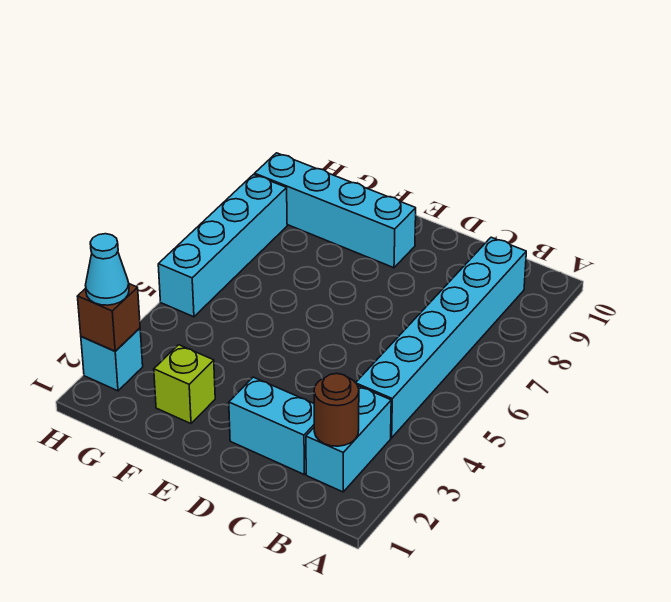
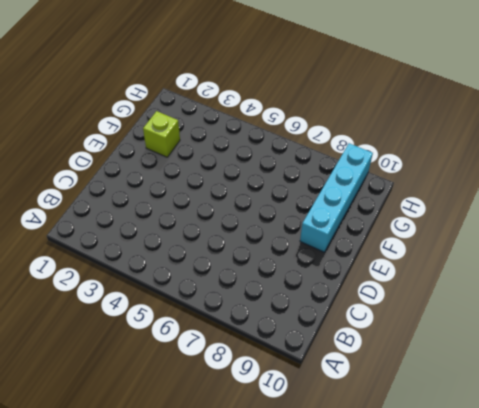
none -> cyan brick B2:B3 level 1
none -> cyan brick B4:B9 level 1

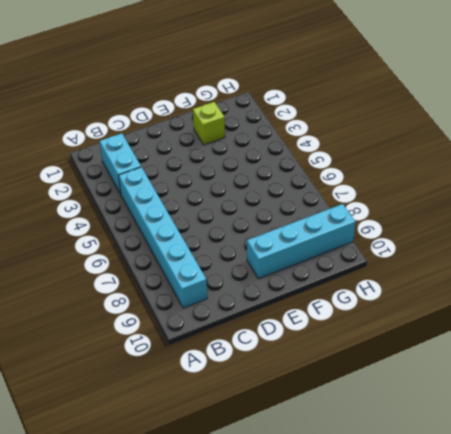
none -> cyan brick C2:D2 level 1
none -> cyan brick H2 level 1

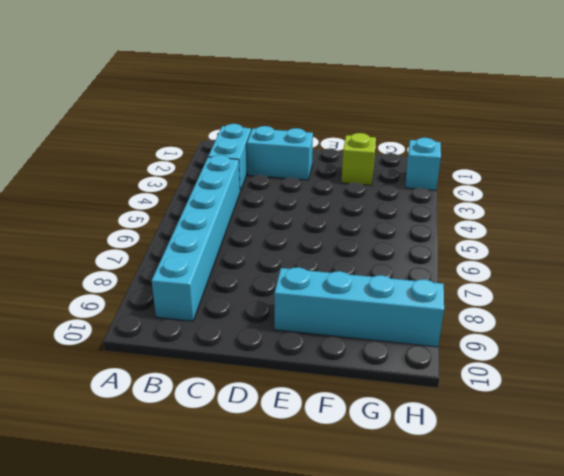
none -> cyan brick H5:H8 level 1
none -> brown round brick B2 level 2

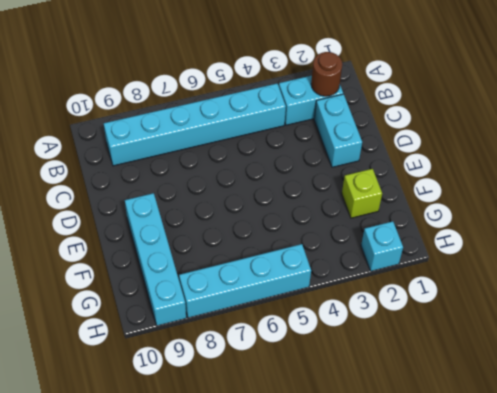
none -> brown brick H2 level 2
none -> cyan cone H2 level 3

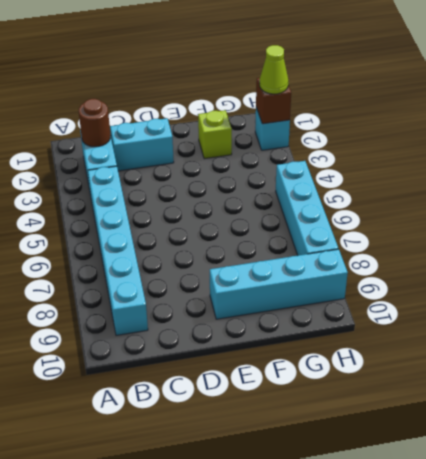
lime cone H2 level 3 -> cyan cone H2 level 3

